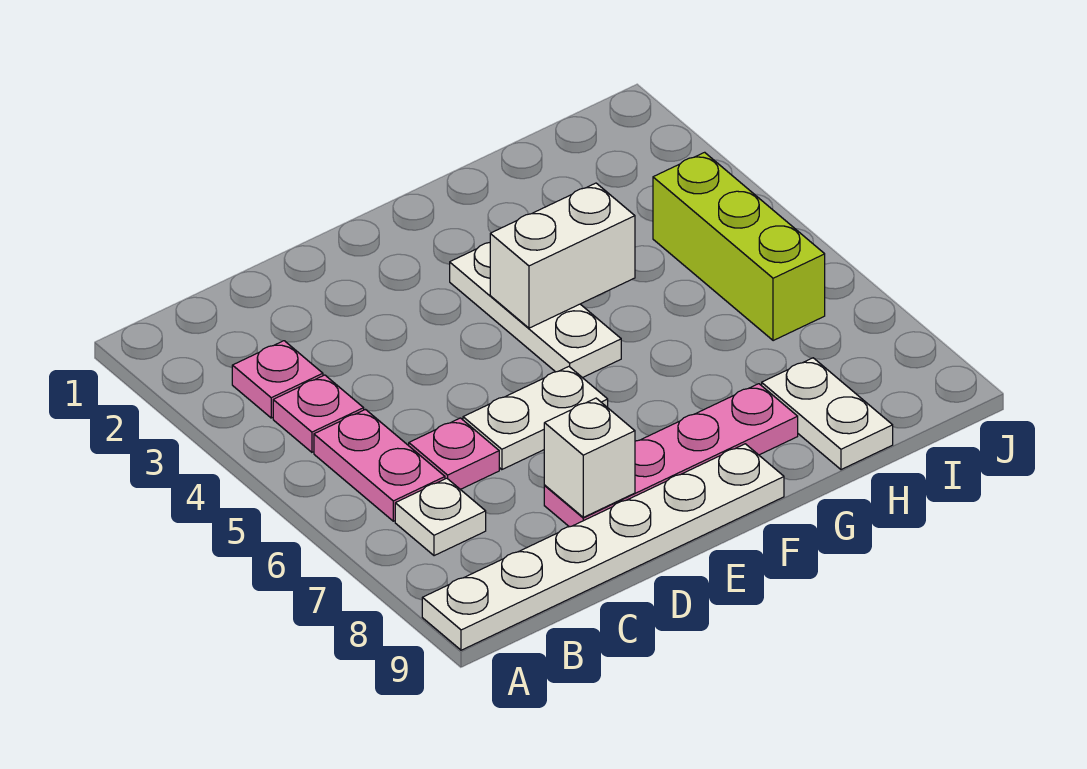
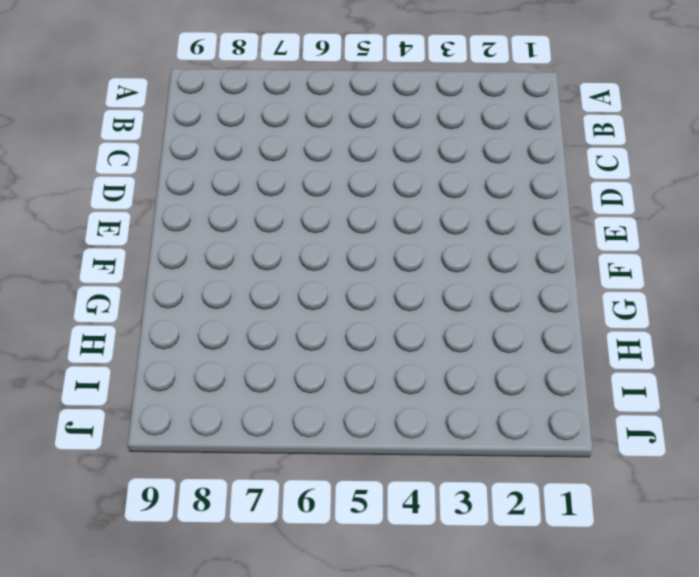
none -> white plate A9:F9 level 1
none -> pink plate B3 level 1
none -> pink plate B4 level 1

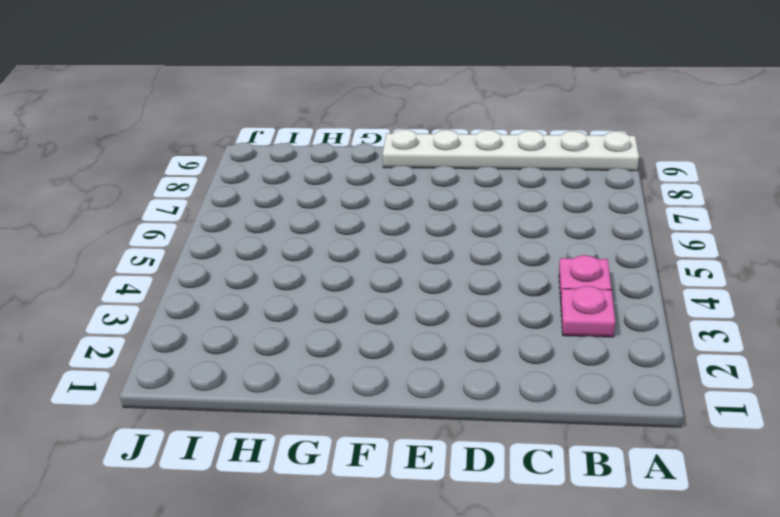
none -> pink plate B5:B6 level 1
none -> white plate B7 level 1
none -> pink plate C6 level 1

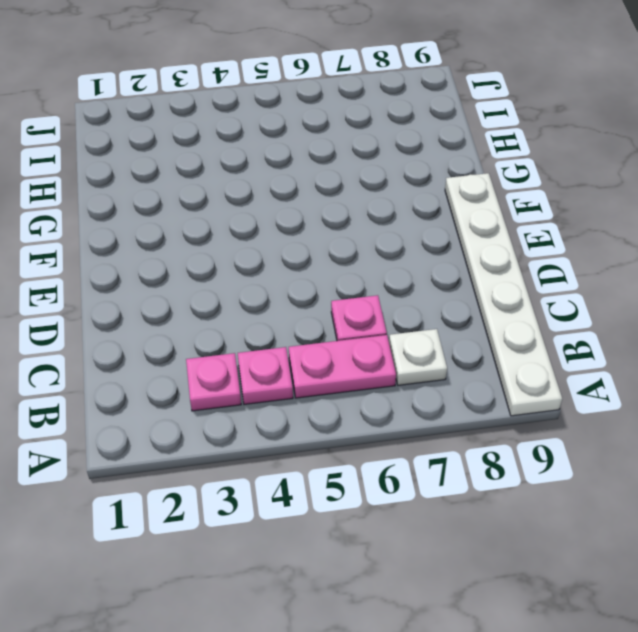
none -> white plate D6:E6 level 1
none -> pink plate D8:G8 level 1
none -> white plate F3:F5 level 1

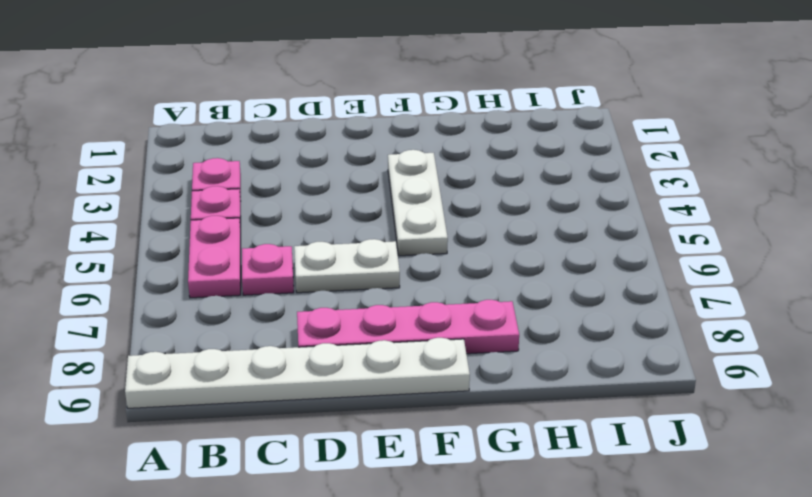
none -> white plate B7 level 1
none -> white plate H8:H9 level 1
none -> lime brick I4:I6 level 1

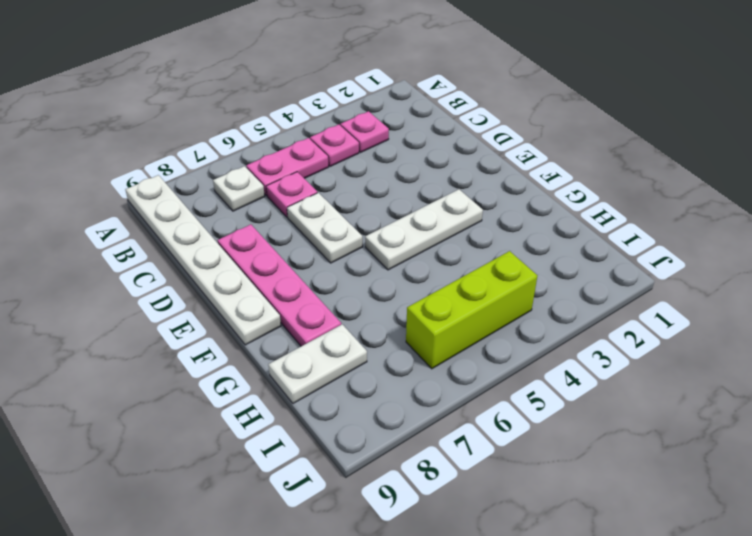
none -> white brick D8 level 2
none -> white brick F4:G4 level 2

